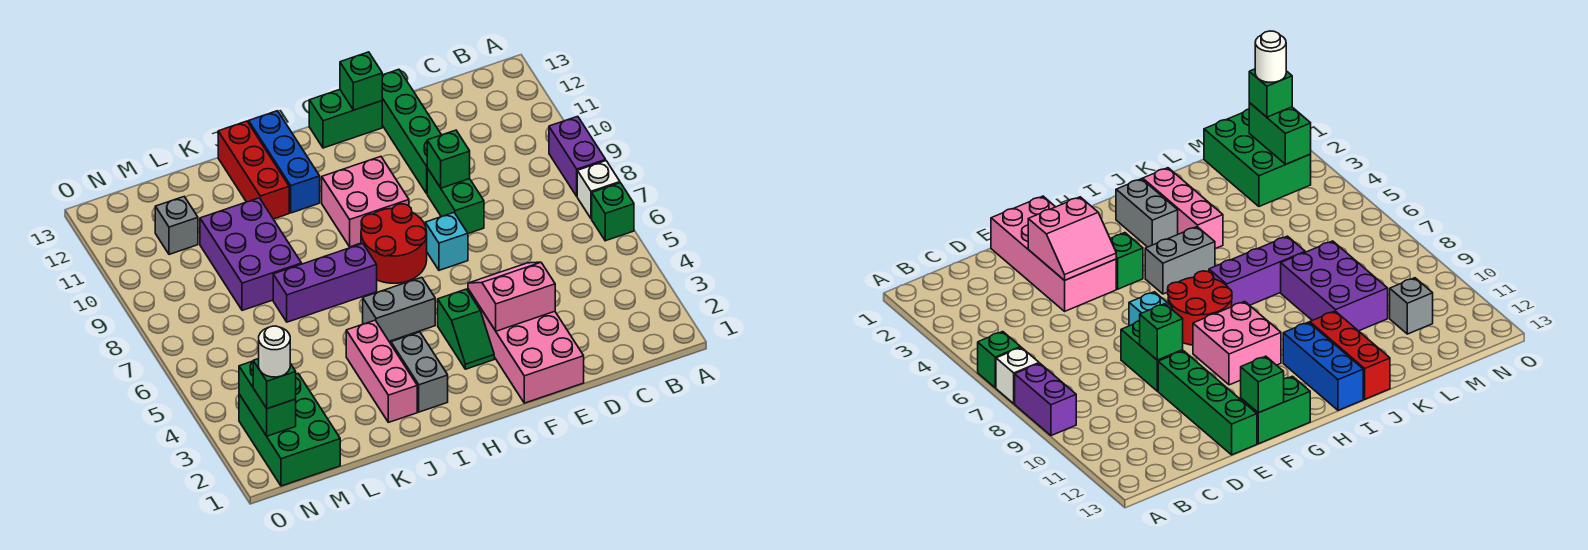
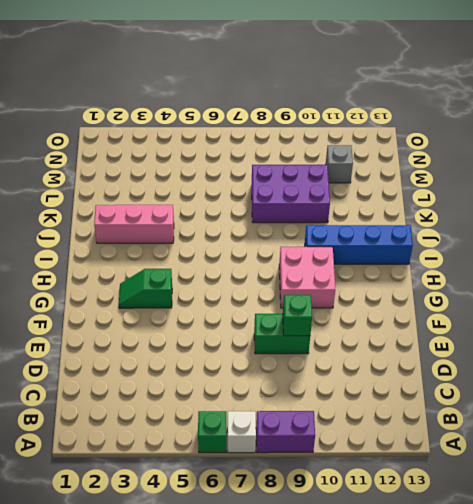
blue brick I10:I13 level 1 -> blue brick I11:I13 level 1
none -> pink brick E1:F4 level 1
none -> green brick E10:E13 level 1
none -> cyan brick F7 level 1

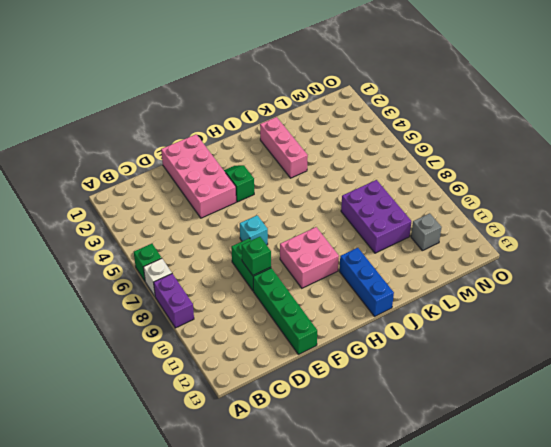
none -> green brick F13:G13 level 1
none -> red round brick G7:H8 level 1
none -> grey brick H5:I5 level 1

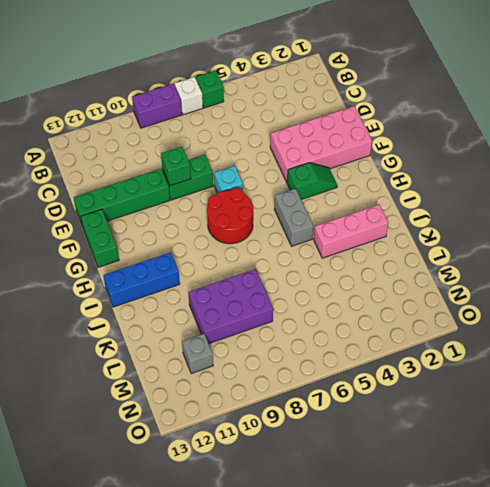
none -> pink brick G9:H10 level 1
none -> grey brick I2:I3 level 1
none -> purple brick I7:K7 level 1

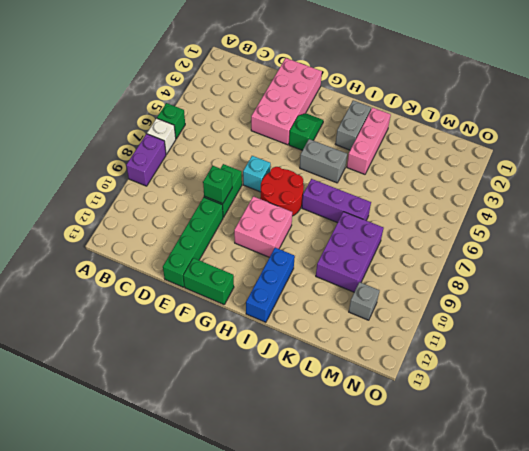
none -> red brick J11:J13 level 1
none -> green brick M1:N3 level 1
none -> pink slope E3:F4 level 2 top 3

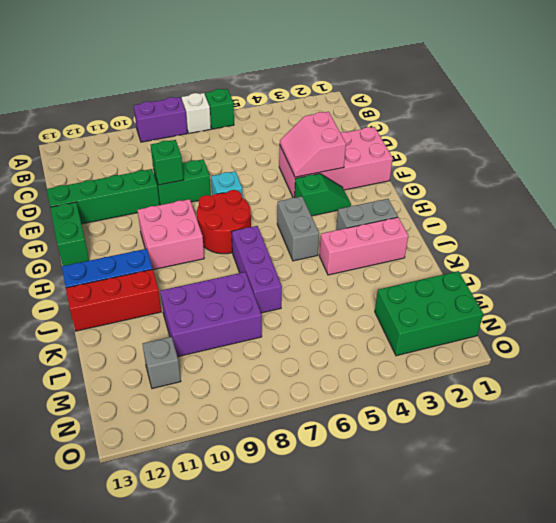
none -> green brick F13 level 2
none -> green brick N2:N3 level 2
none -> green brick N2 level 3

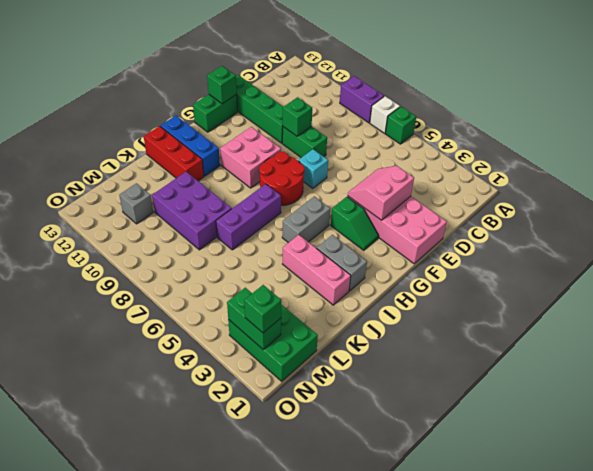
none -> white round brick N2 level 4

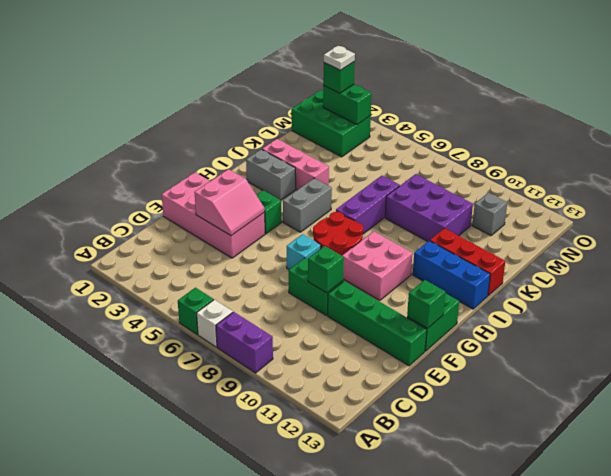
white plate N2 level 4 -> white round brick N2 level 4

